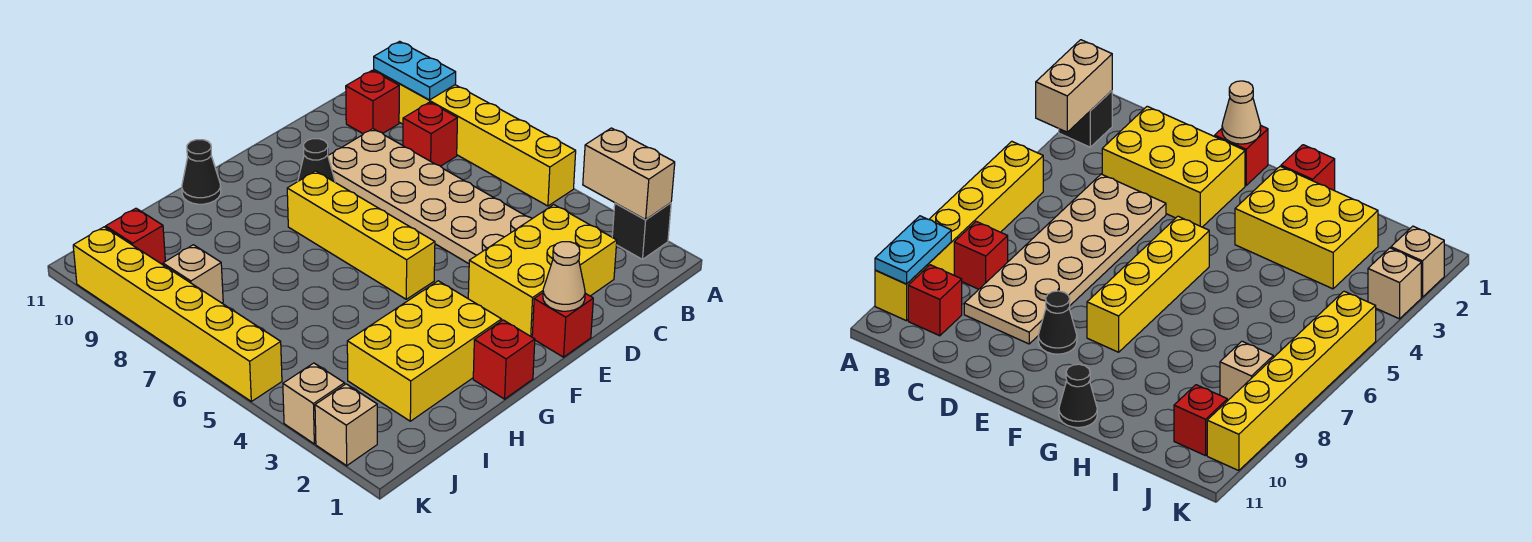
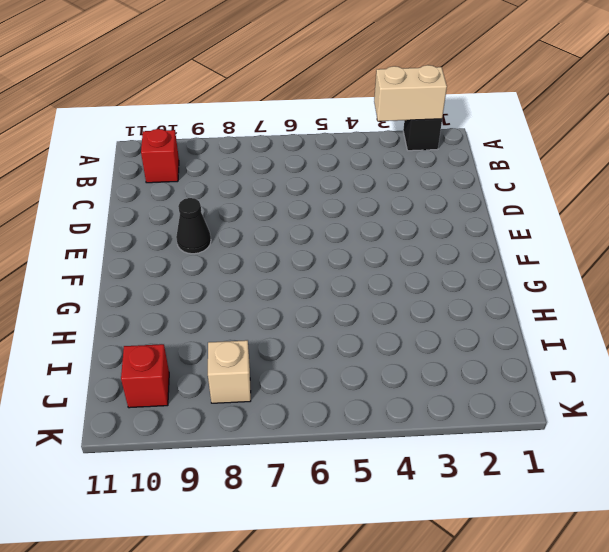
none -> yellow brick A5:A10 level 1
none -> red brick B8 level 1
none -> yellow brick C2:E3 level 1

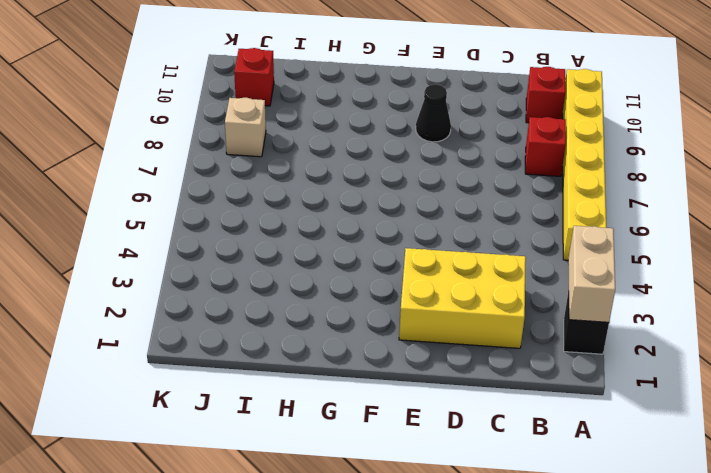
none -> tan plate C4:D9 level 1
none -> red brick E1 level 1
none -> yellow brick F5:F8 level 1

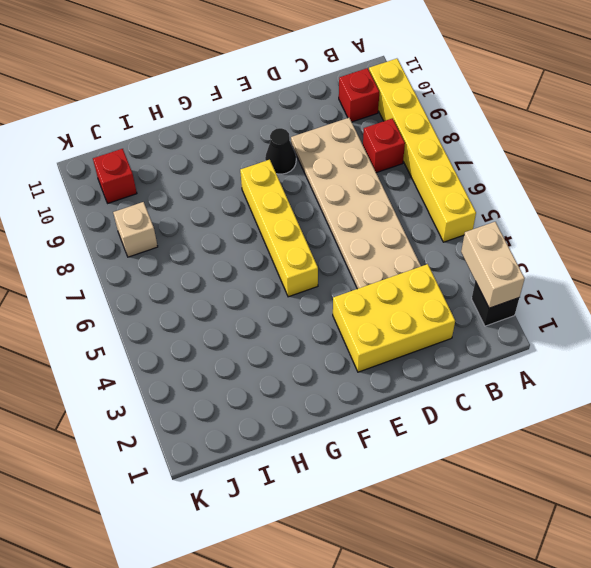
none -> red brick E1 level 1
none -> red brick G1 level 1
none -> yellow brick G2:I3 level 1

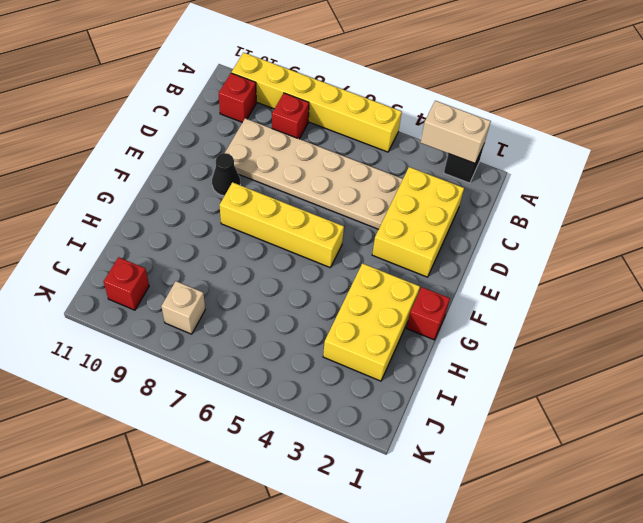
none -> red brick E1 level 1
none -> black cone G11 level 1
none -> tan brick K2 level 1

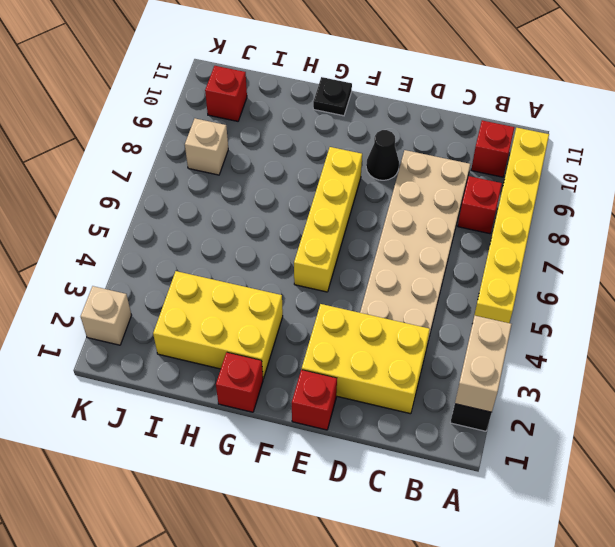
black plate G11 level 1 -> black cone G11 level 1
none -> tan brick K3 level 1
none -> yellow brick K5:K10 level 1
none -> cyan plate A9:A10 level 2

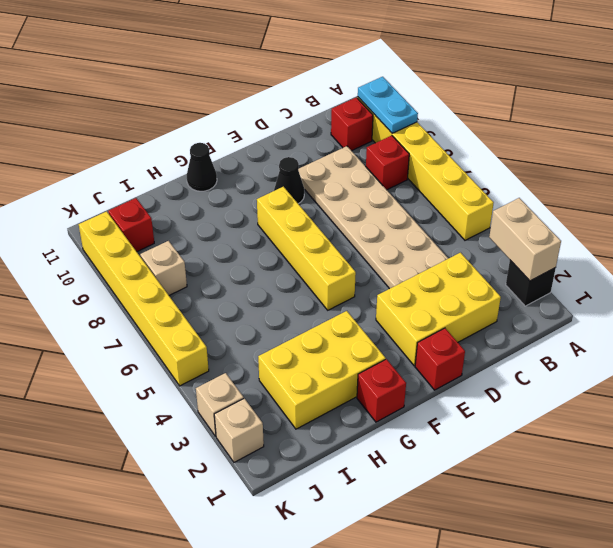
none -> tan cone E1 level 2

